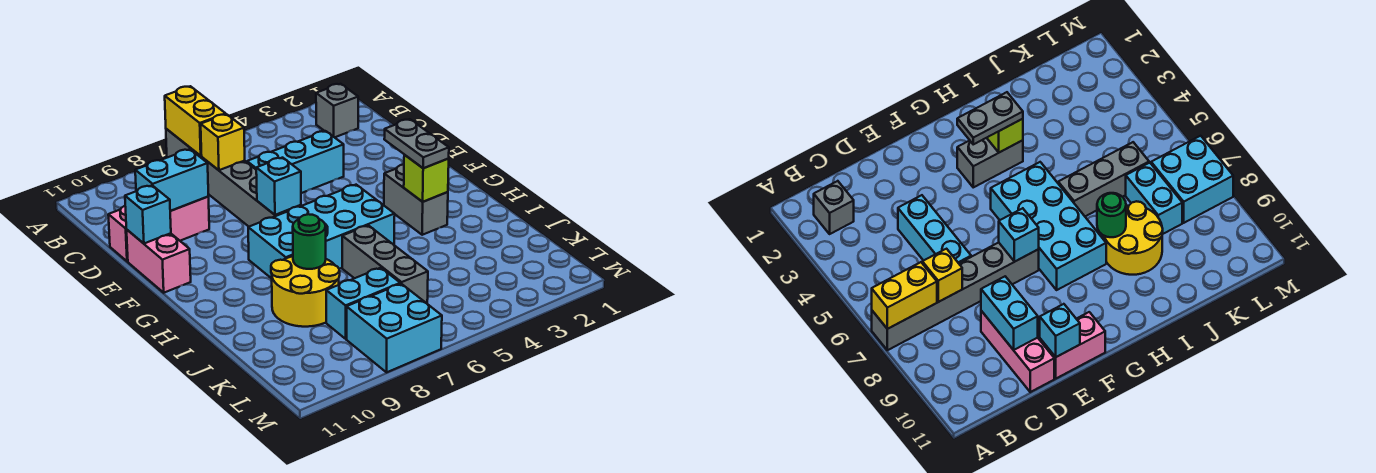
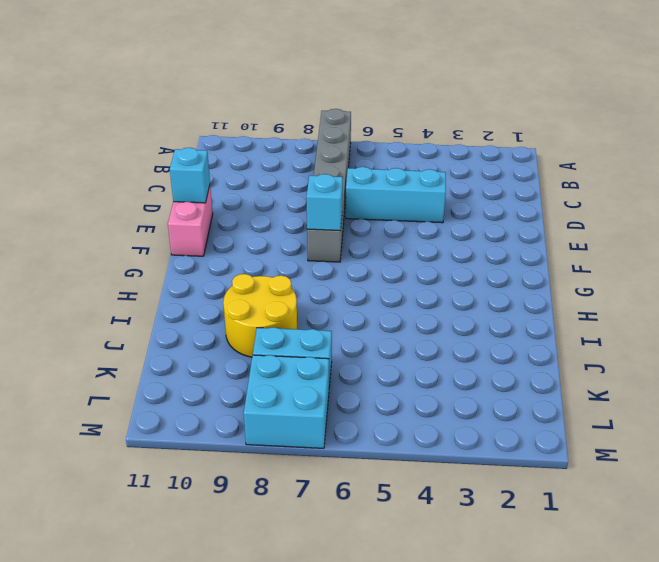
none -> grey brick B2 level 1
none -> pink brick D9:D11 level 1
none -> grey brick G3:H3 level 1

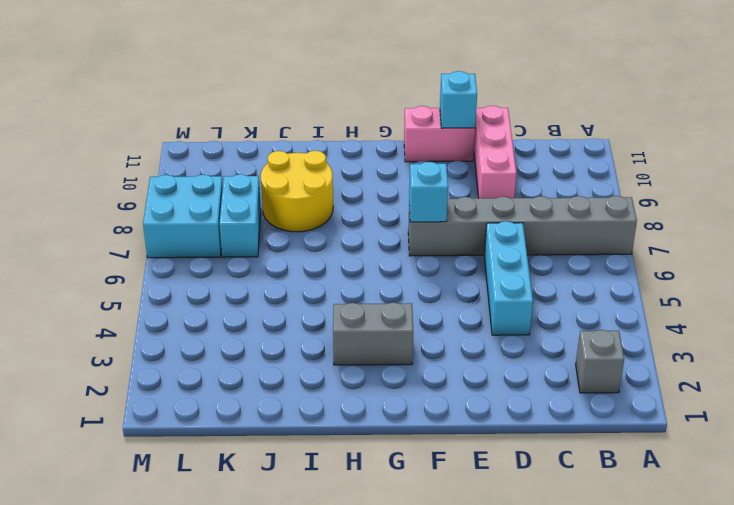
none -> cyan brick G5:H8 level 1
none -> grey brick I6:K6 level 1
none -> yellow brick A7:B7 level 2

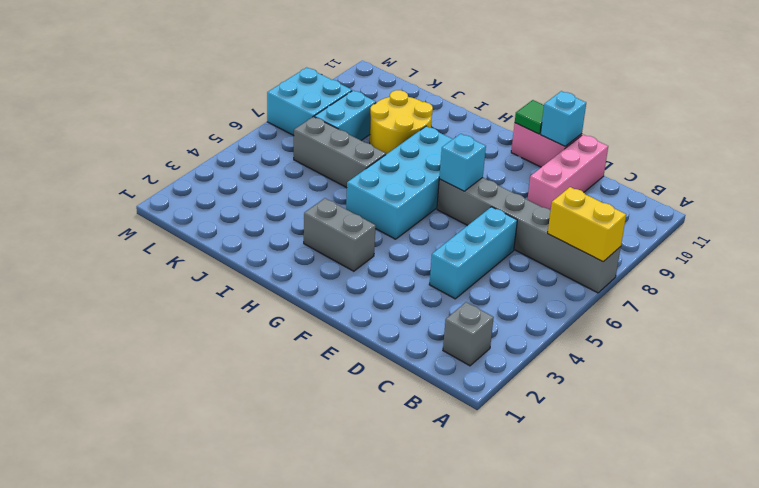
green tile F11 level 2 -> none
none -> yellow brick C7 level 2
none -> cyan brick D9:D10 level 2
none -> lime brick H3 level 2

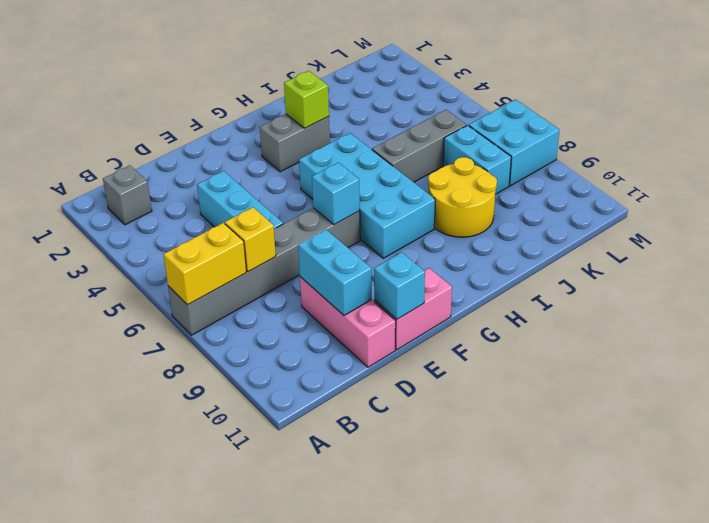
none -> green round brick I8 level 2
none -> grey plate G3:H3 level 3

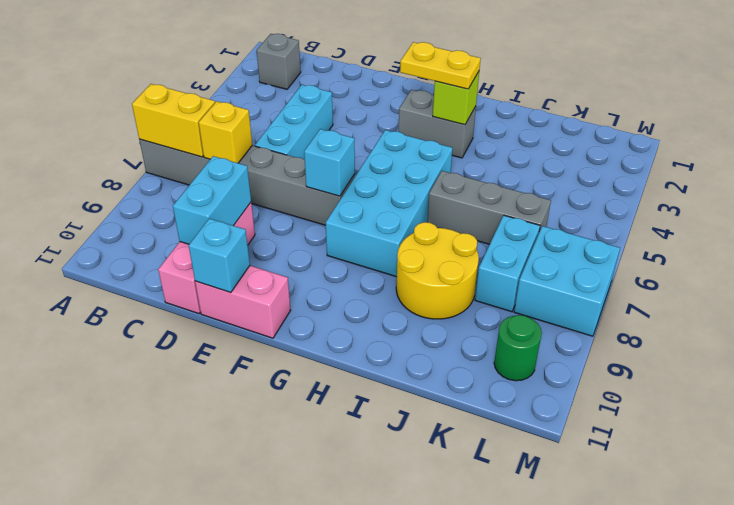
yellow plate G3:H3 level 3 -> grey plate G3:H3 level 3
green round brick L10 level 1 -> green round brick I8 level 2

